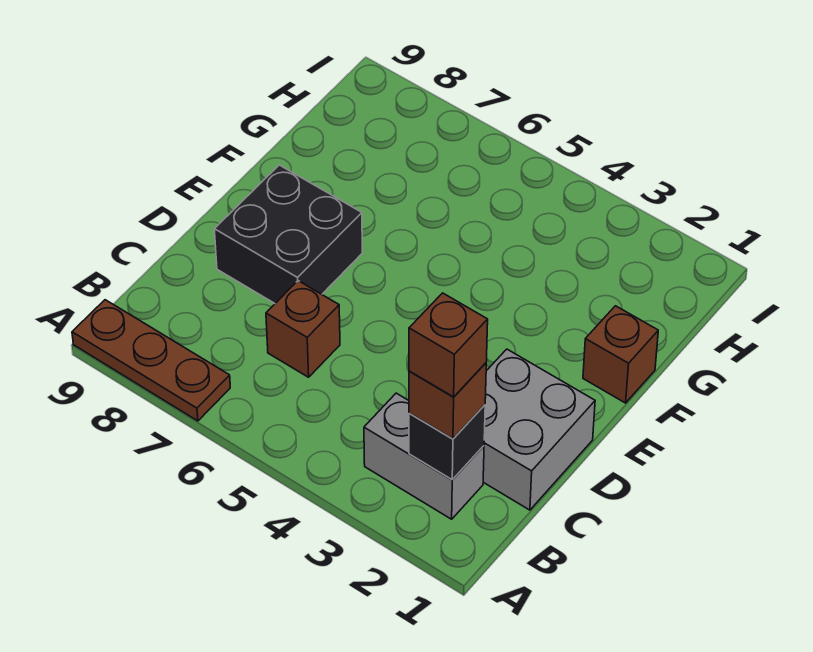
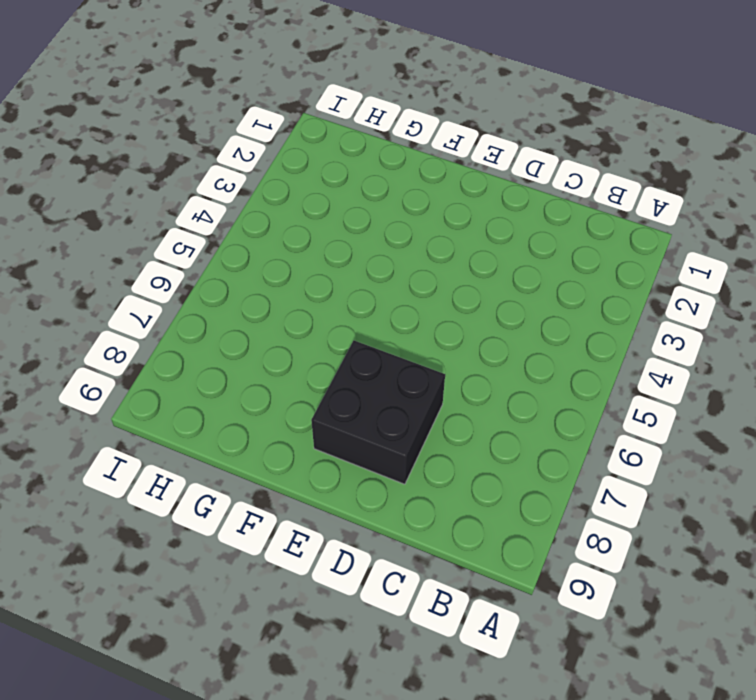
none -> brown plate A7:A9 level 1
none -> grey brick B2:B3 level 1

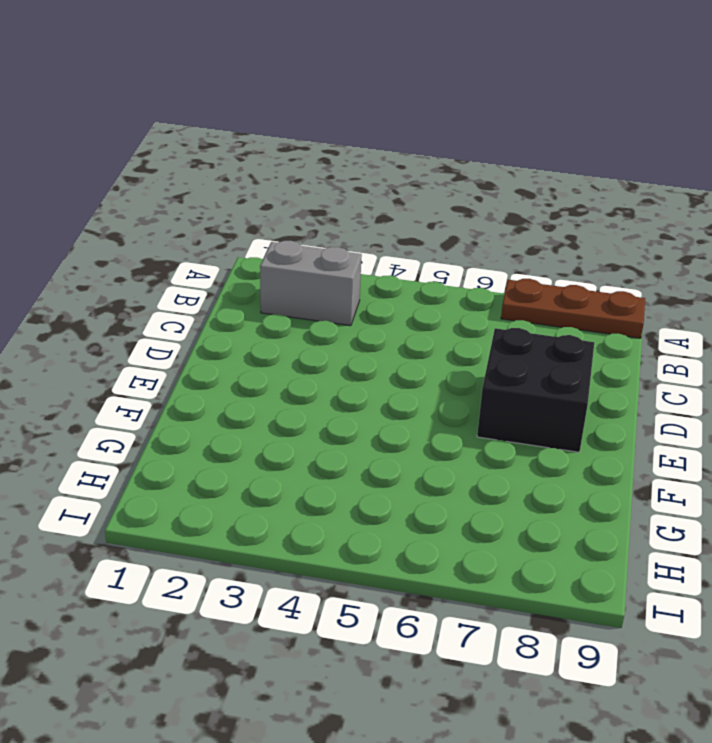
none -> grey brick C1:D2 level 1
none -> brown brick C6 level 1

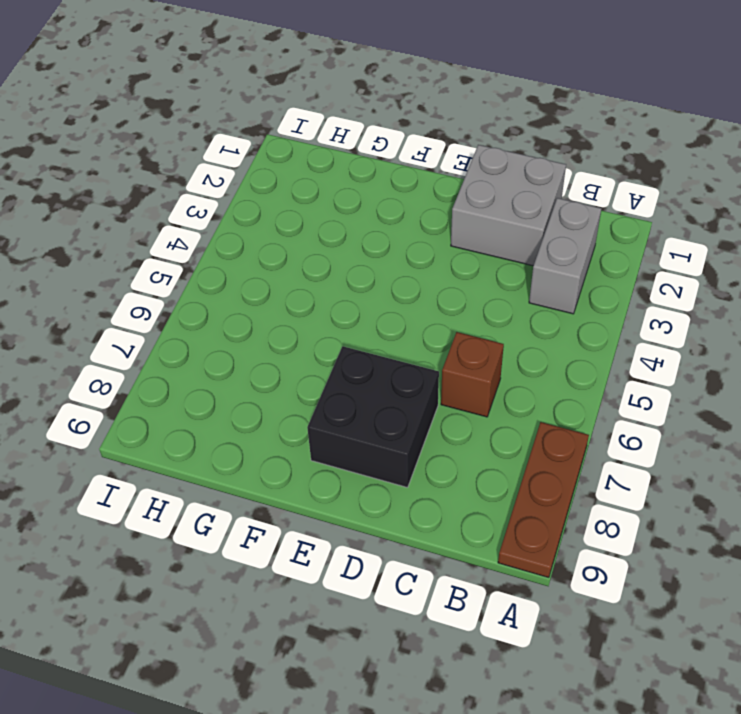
none -> brown brick F1 level 1
none -> black brick B2 level 2

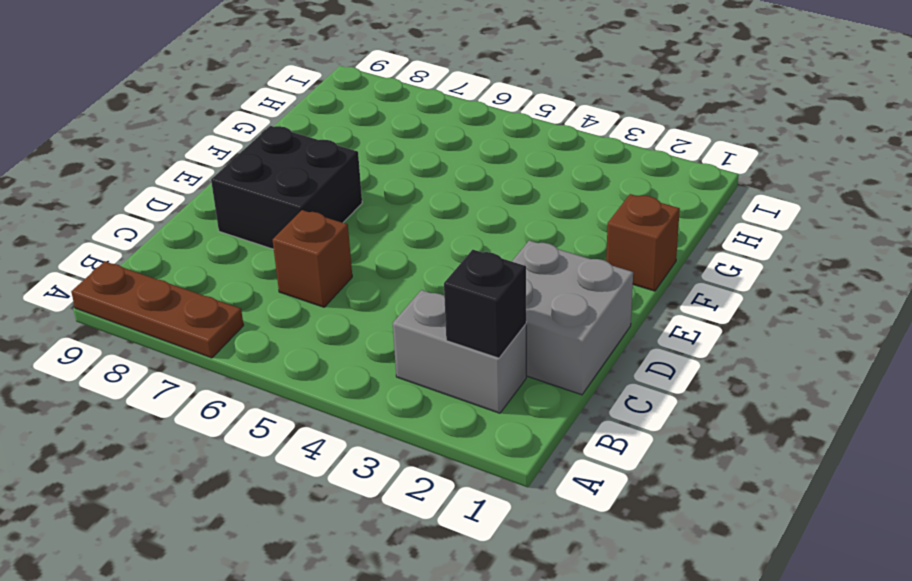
none -> brown brick B2 level 3
none -> brown brick B2 level 4

